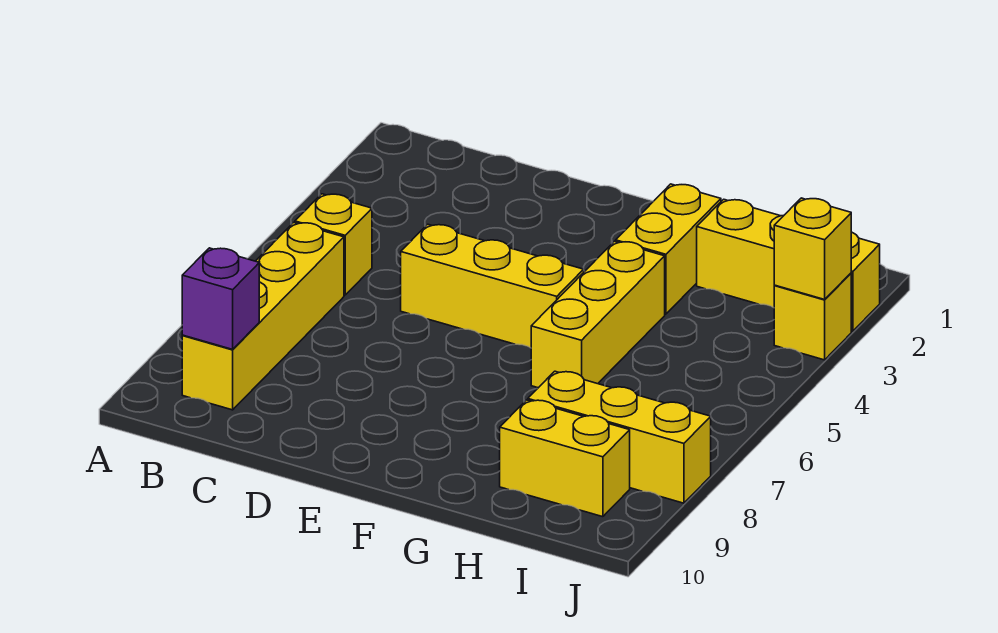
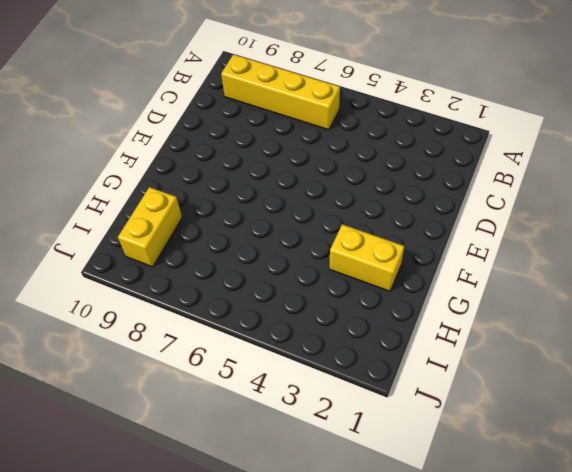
none -> yellow brick B5 level 1
none -> yellow brick D5:F5 level 1

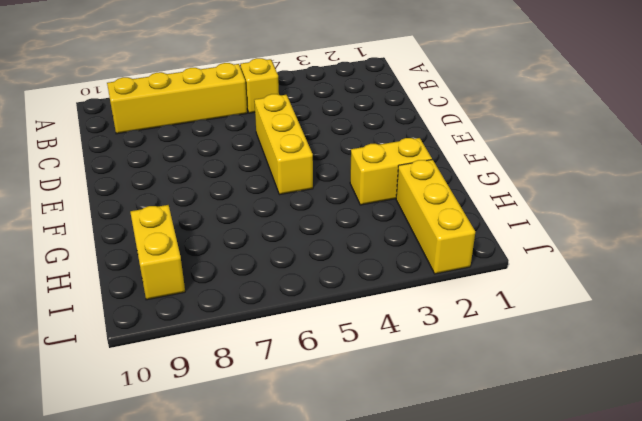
none -> yellow brick G4:G6 level 1
none -> yellow brick H8:J8 level 1

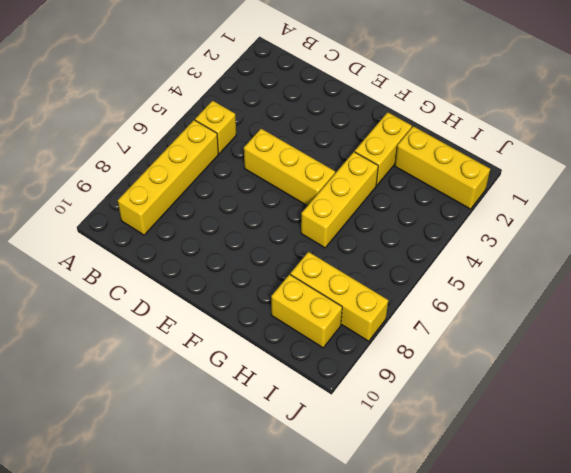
none -> yellow brick J3 level 1
none -> purple brick B9 level 2

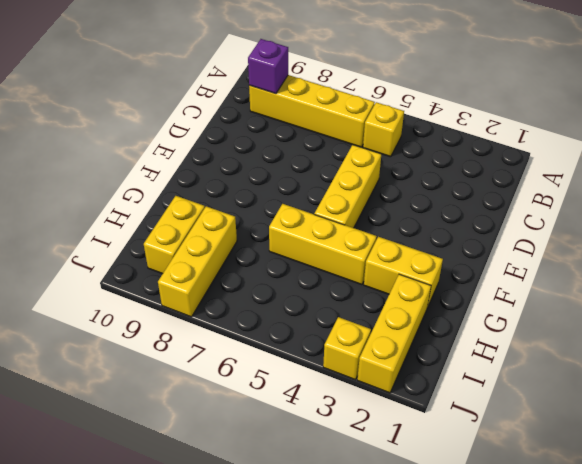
none -> yellow brick J3 level 2

